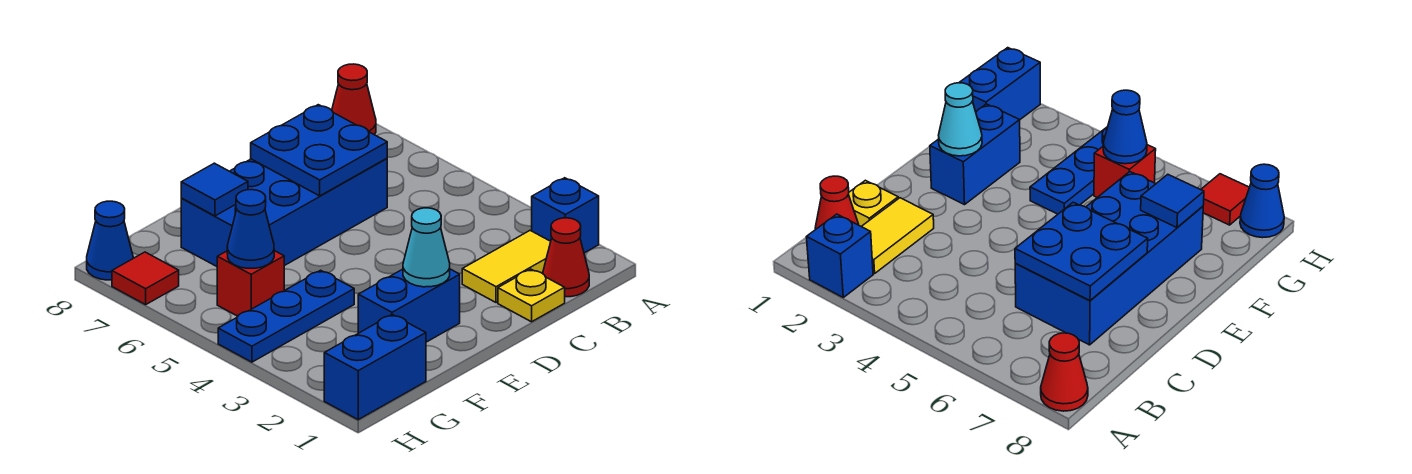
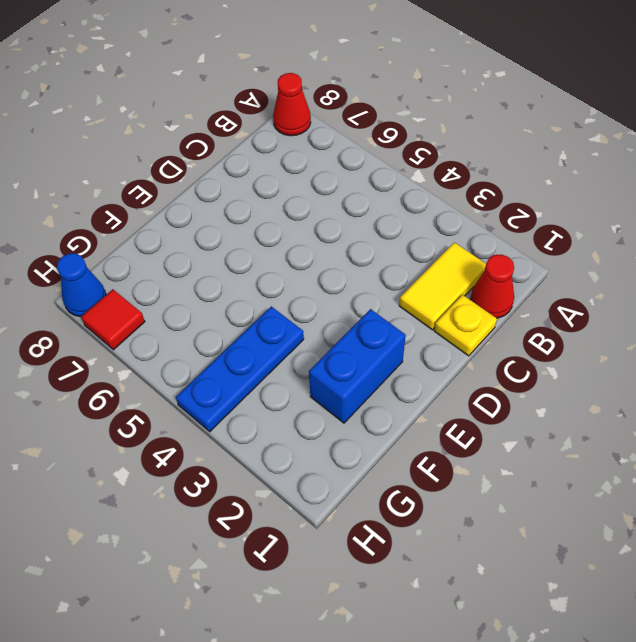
none -> blue brick A2 level 1
none -> blue brick C6:F7 level 1
none -> blue brick G1:H1 level 1

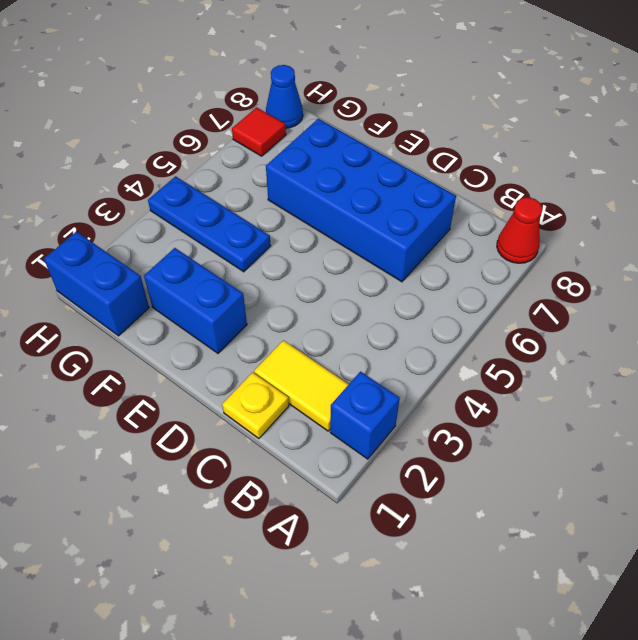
none -> red cone B1 level 1
none -> red brick G5 level 1
none -> blue plate C6:D7 level 2

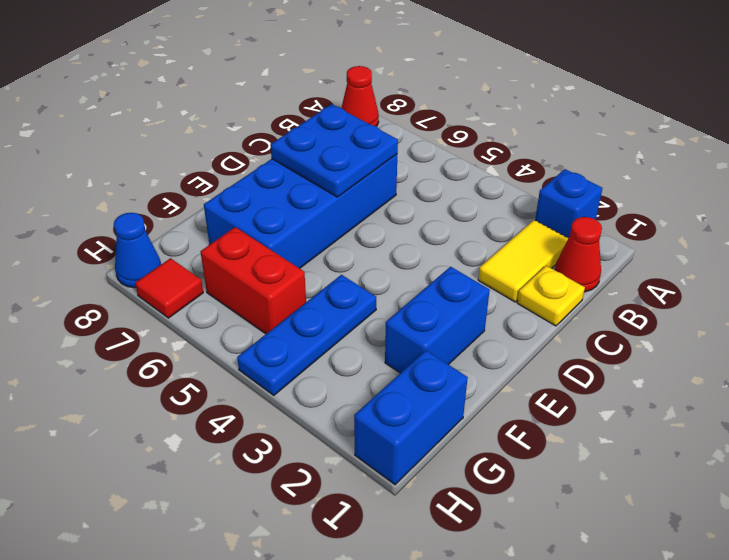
red brick G5:G6 level 1 -> red brick G5 level 1
none -> cyan cone E2 level 2
none -> blue tile F7 level 2
none -> blue cone G5 level 2

